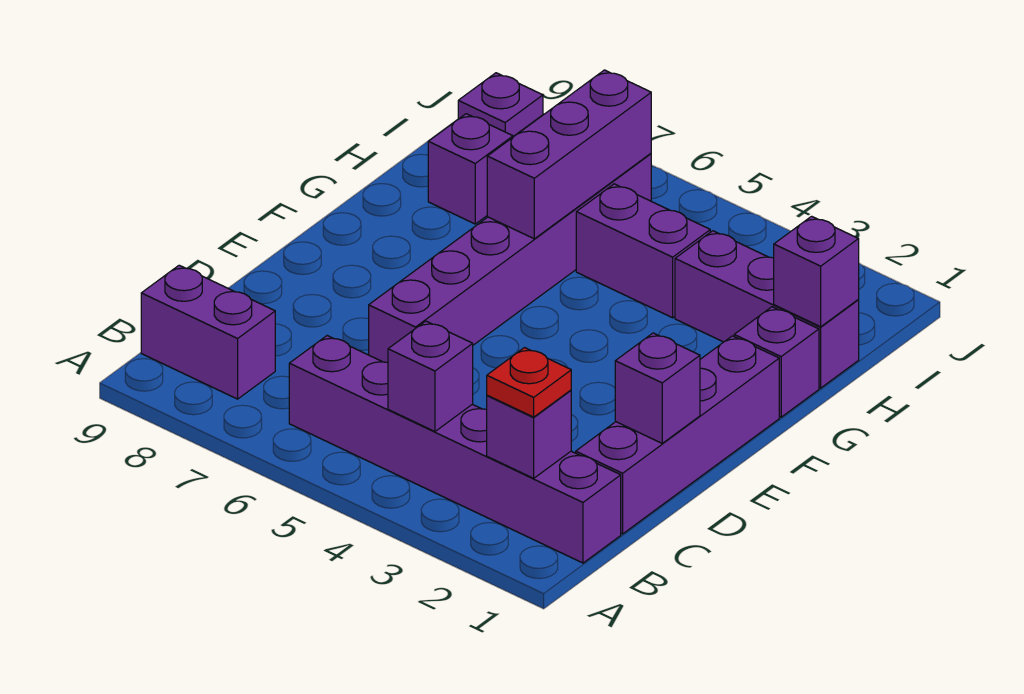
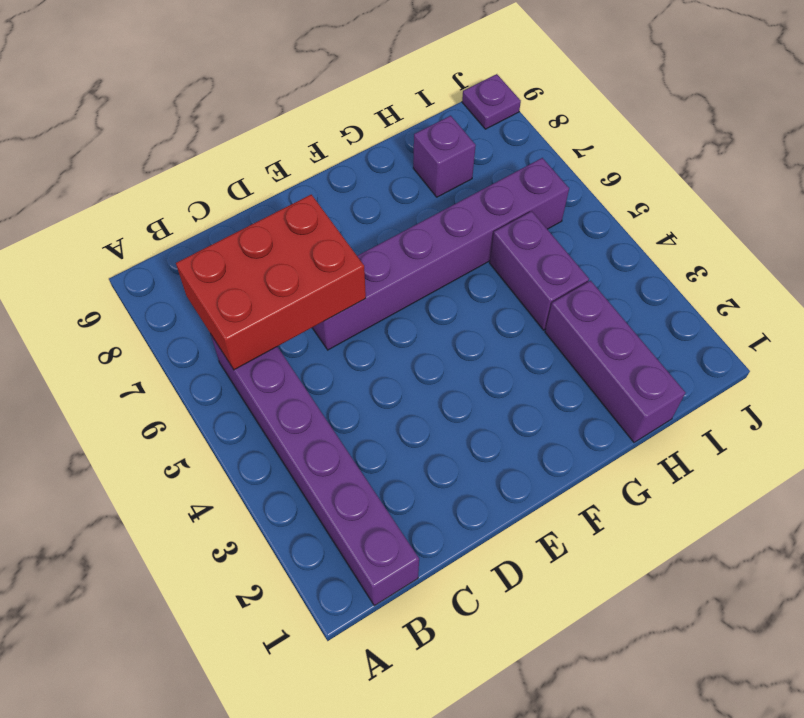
red brick B6:D7 level 2 -> none
none -> purple brick B8:B9 level 1
none -> purple brick C1:F1 level 1
none -> purple brick G1 level 1

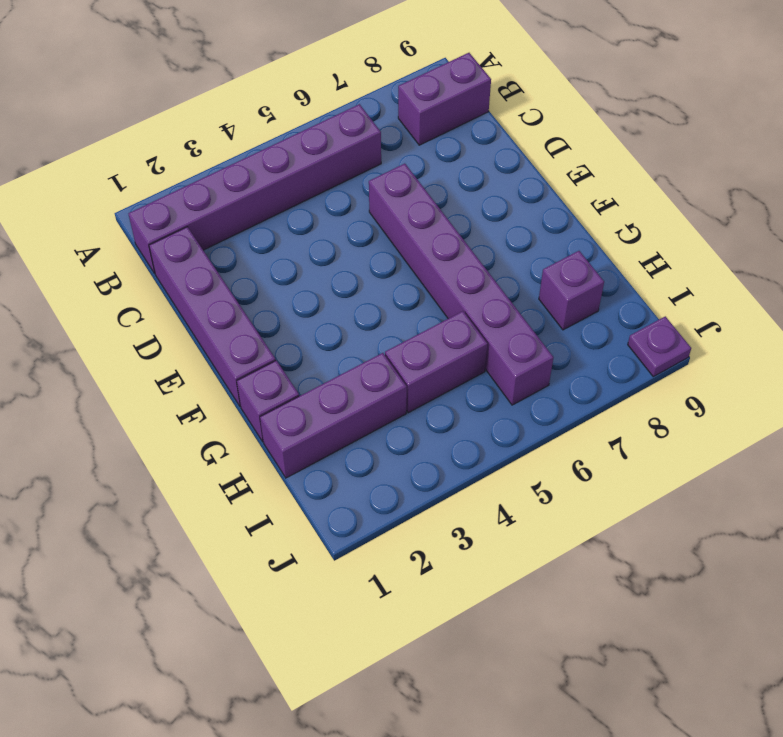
none -> purple brick B2 level 2
none -> purple brick B4 level 2
none -> purple brick D1 level 2

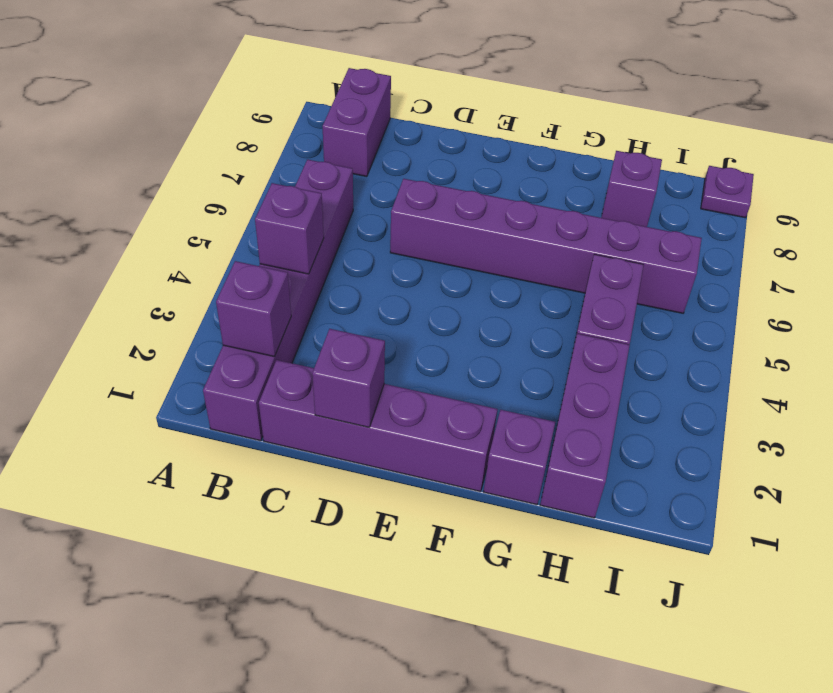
none -> purple brick G6:I6 level 2
none -> purple brick H1 level 2
none -> red plate B2 level 3

